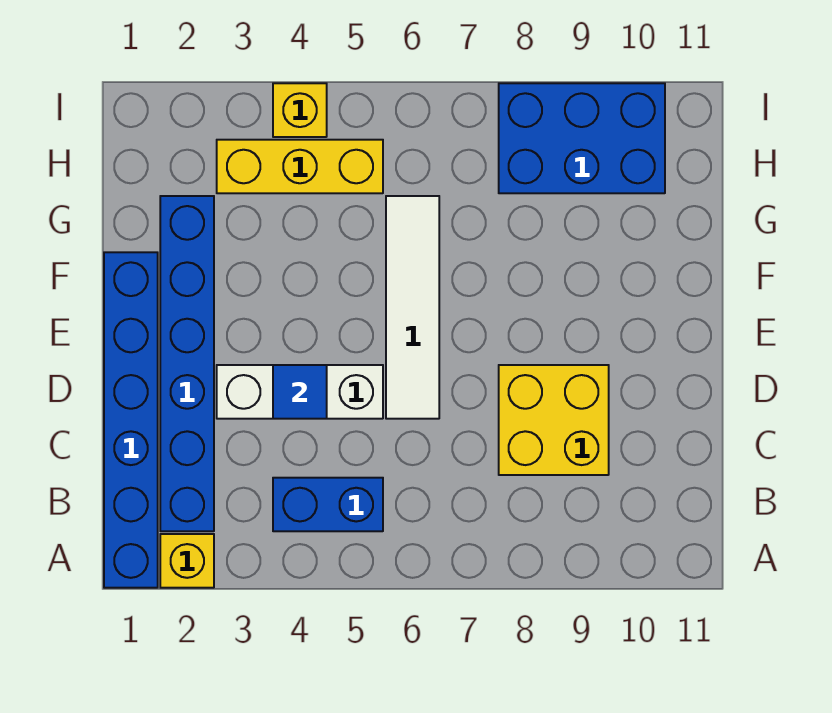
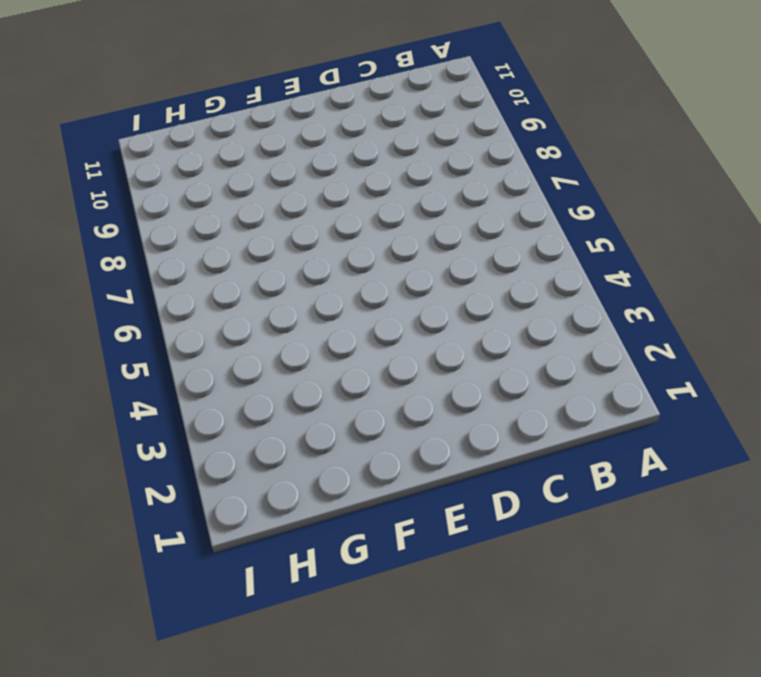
none -> blue brick A1:F1 level 1
none -> yellow brick A2 level 1

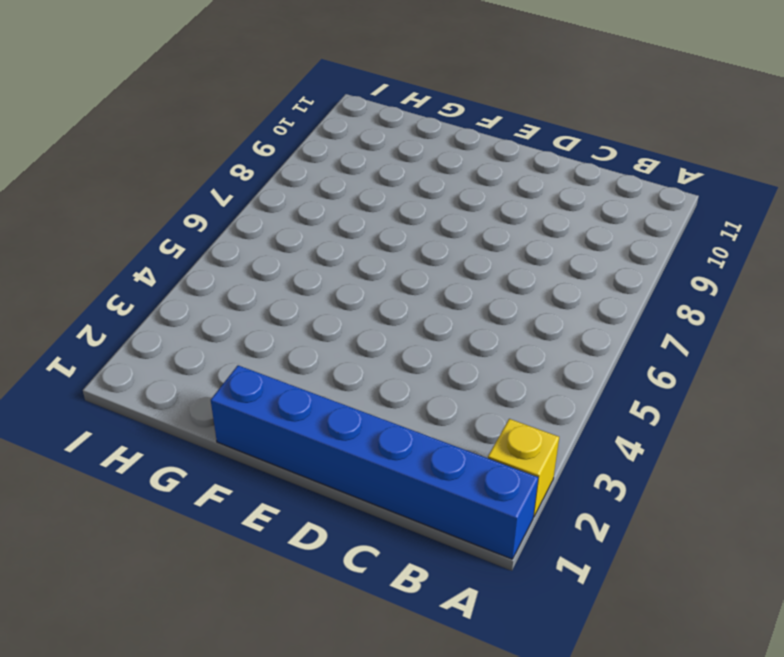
none -> blue brick B2:G2 level 1
none -> blue brick B4:B5 level 1

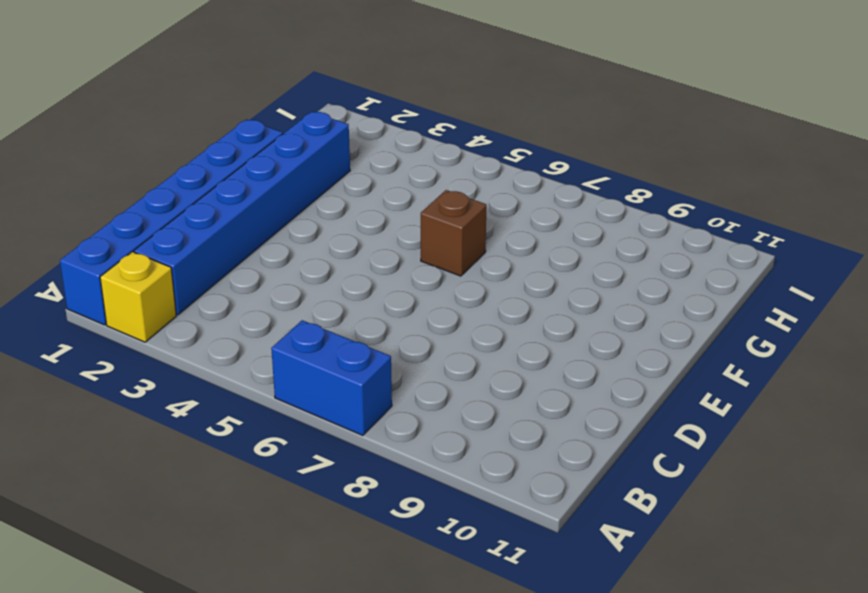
blue brick A6:A7 level 1 -> blue brick B4:B5 level 1
brown brick F6 level 1 -> white tile D6:G6 level 1
none -> yellow brick C8:D9 level 1
none -> white brick D3:D5 level 1

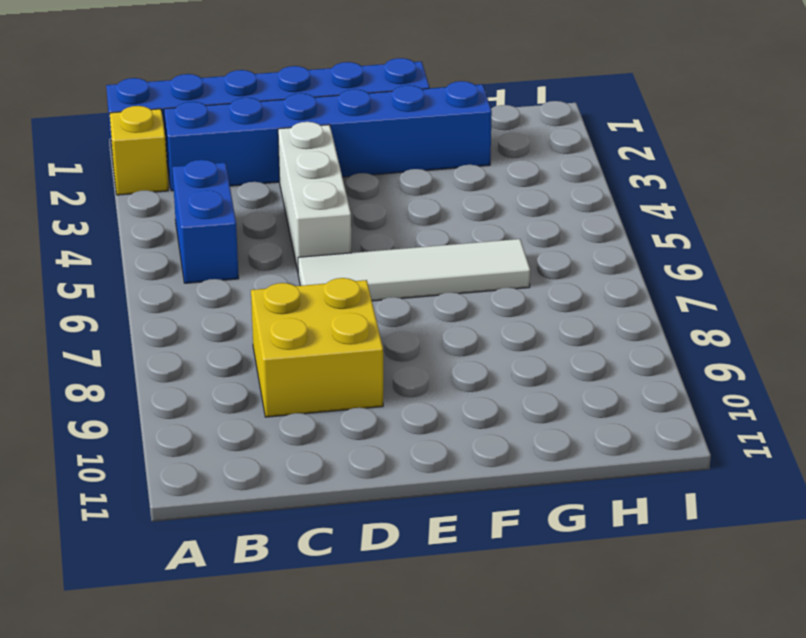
none -> yellow brick H3:H5 level 1
none -> blue brick H8:I10 level 1

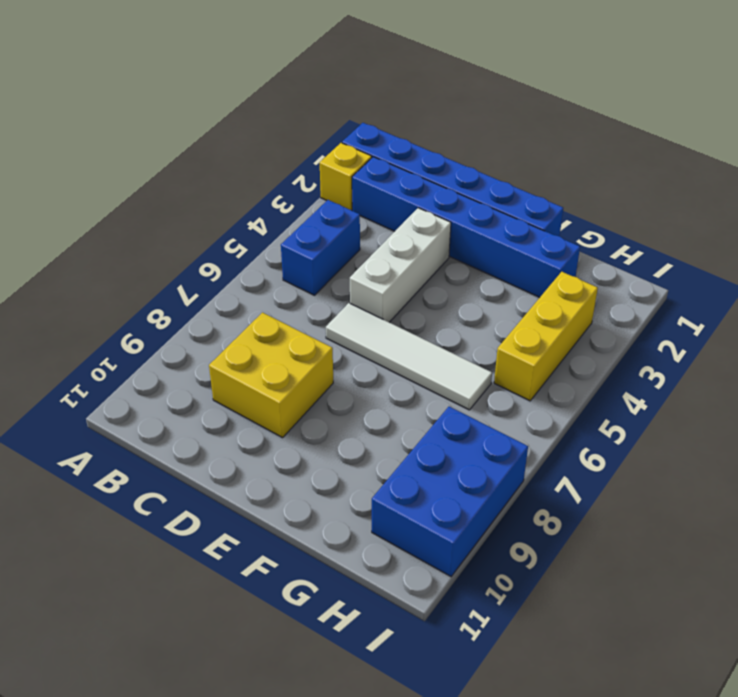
none -> yellow brick I4 level 1
none -> blue tile D4 level 2

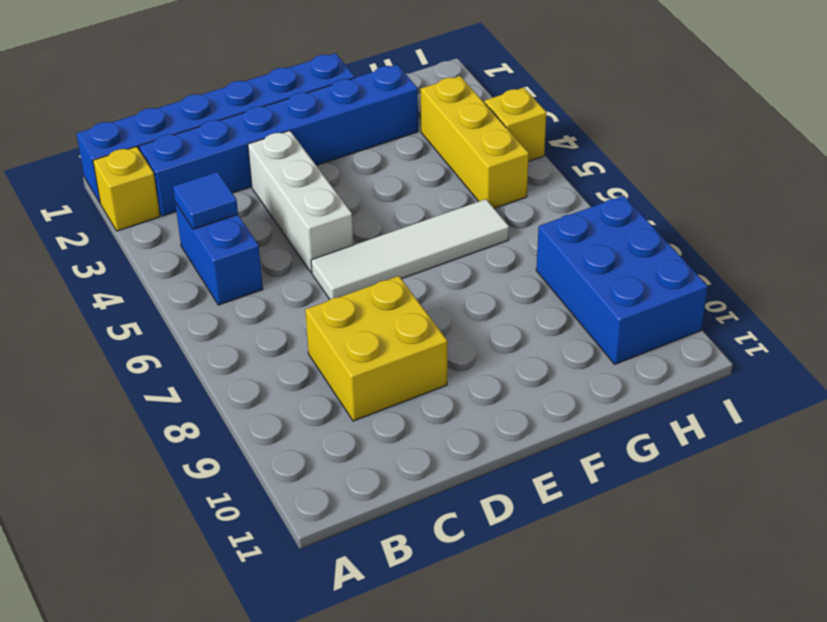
blue tile B4 level 2 -> blue tile D4 level 2

